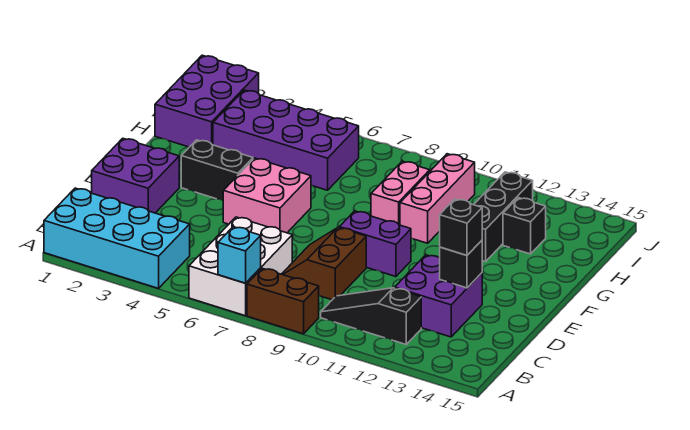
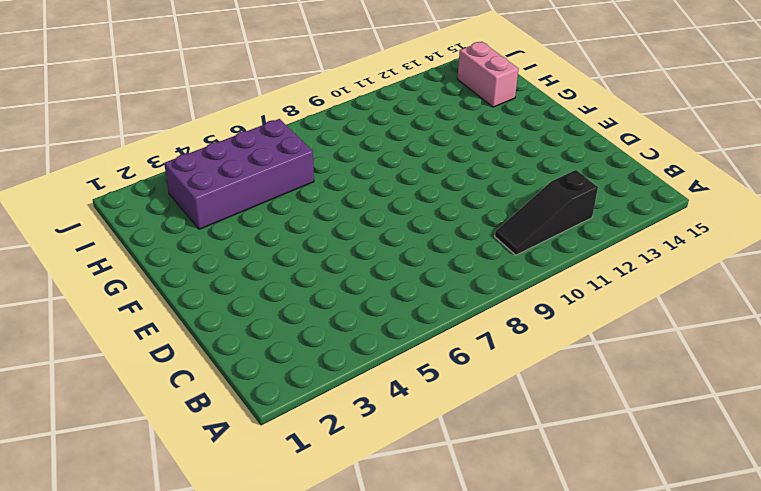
pink brick H14:I14 level 1 -> pink brick G9:H9 level 1
none -> cyan brick A1:B4 level 1
none -> white brick A6:C7 level 1
none -> brown brick A8:A9 level 1

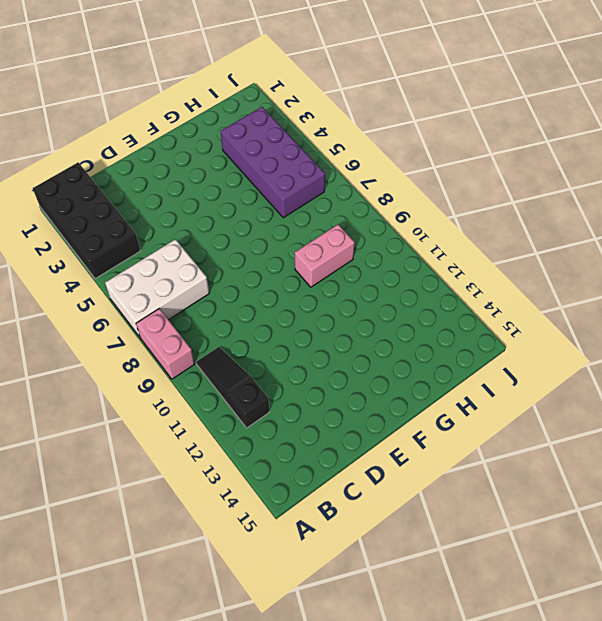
black brick A1:B4 level 1 -> cyan brick A1:B4 level 1
pink brick A8:A9 level 1 -> brown brick A8:A9 level 1
none -> brown slope C8:D9 level 1 top 9
none -> purple brick C12:D13 level 1
none -> purple brick D1:E2 level 1

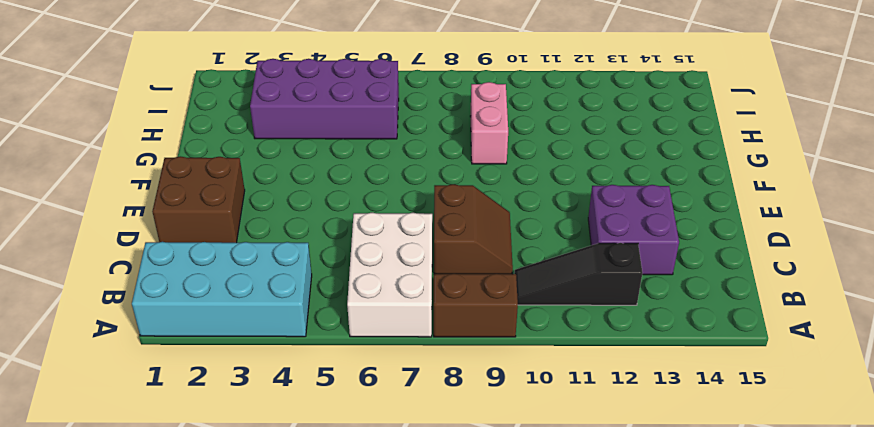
brown slope C8:D9 level 1 top 8 -> brown slope C8:D9 level 1 top 9
brown brick D1:E2 level 1 -> purple brick D1:E2 level 1
none -> pink brick E5:F6 level 1
none -> purple brick E9:E10 level 1
none -> black brick F3:F4 level 1

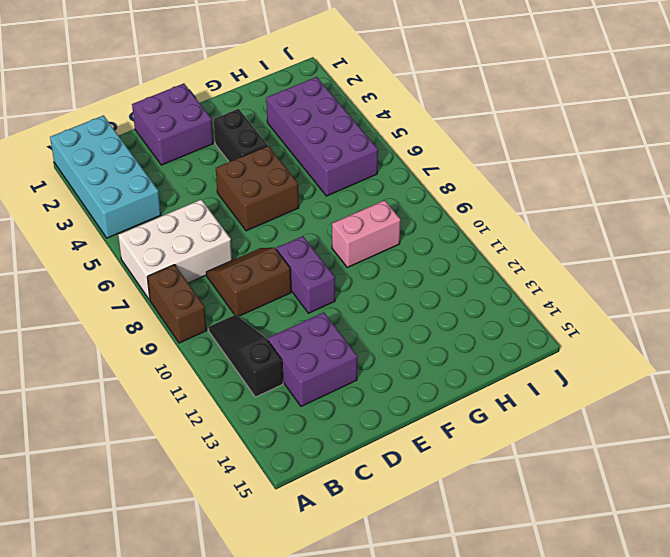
brown brick E5:F6 level 1 -> pink brick E5:F6 level 1
none -> pink brick G10:I10 level 1
none -> black brick G12:I12 level 1
none -> purple brick H1:J2 level 1

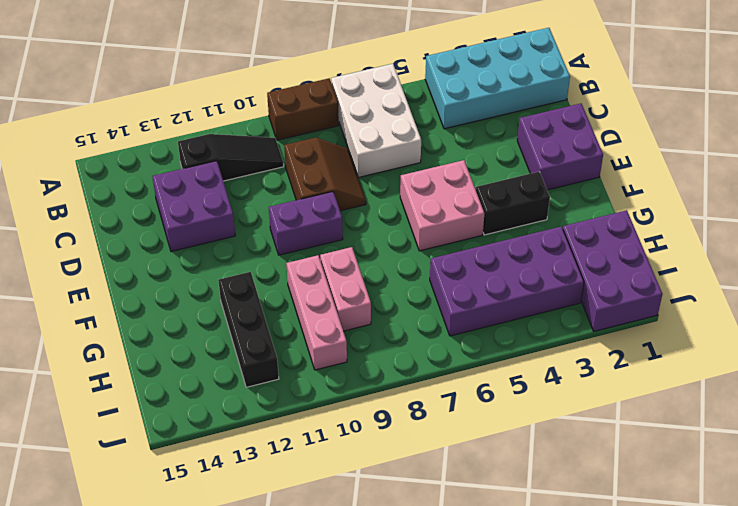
none -> black brick H13 level 1
none -> cyan brick A7 level 2
none -> black brick D13 level 2

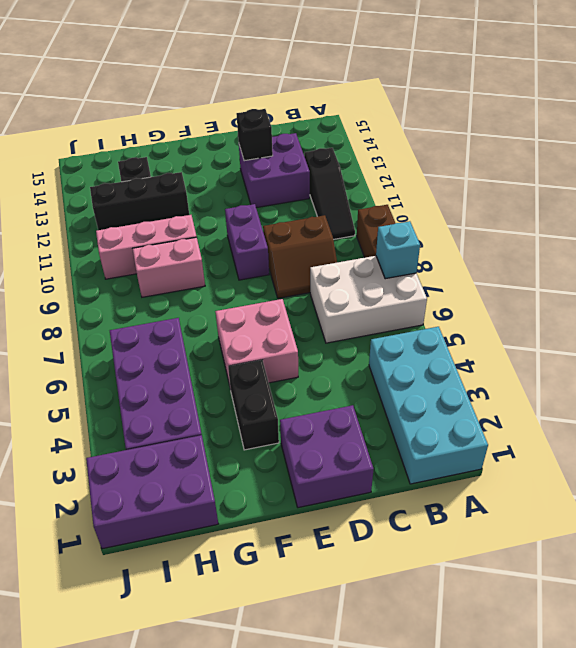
none -> black brick D13 level 3

